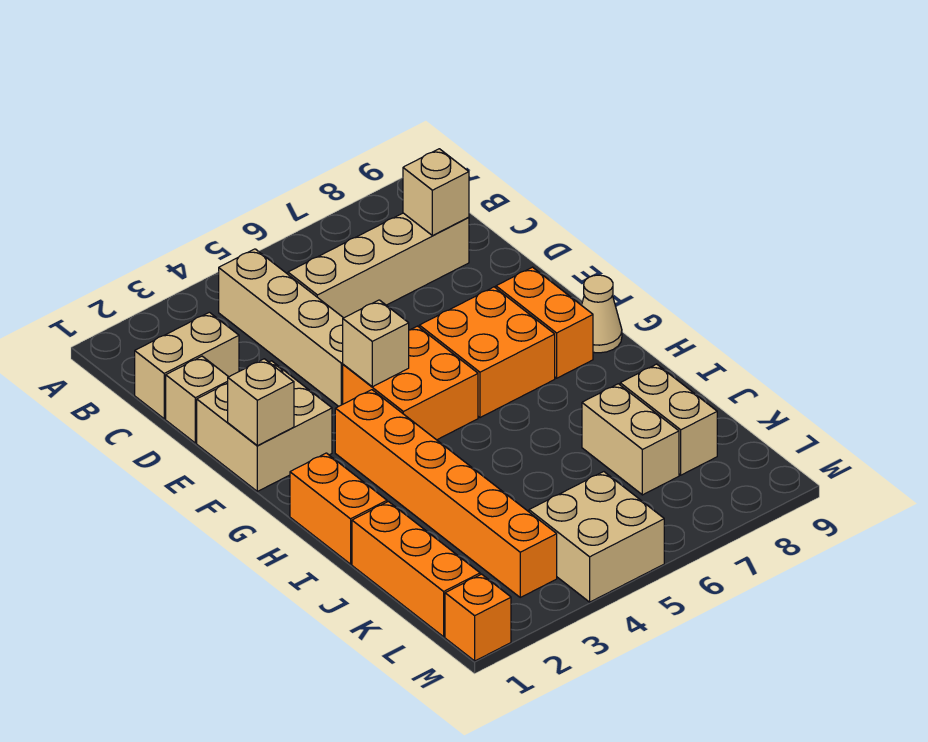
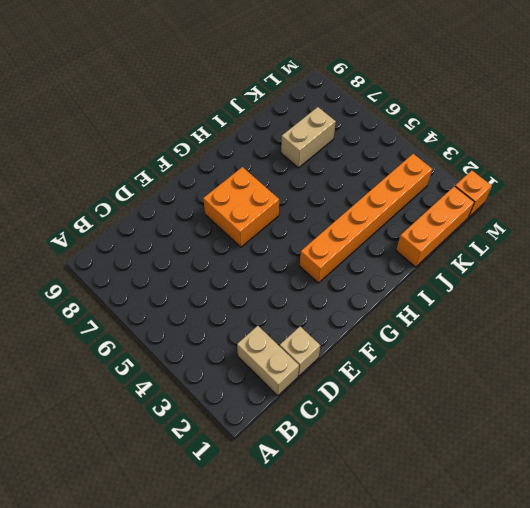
none -> tan brick B4:E4 level 1
none -> tan brick C5:C8 level 1
none -> tan brick E1:F2 level 1

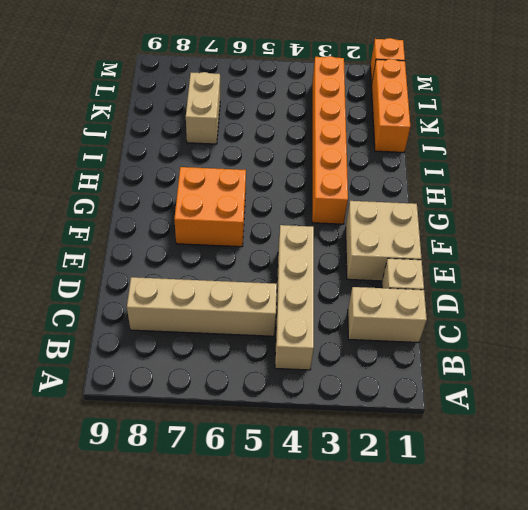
none -> orange brick F4:G5 level 1
none -> orange brick F8:G8 level 1
none -> tan cone G9 level 1

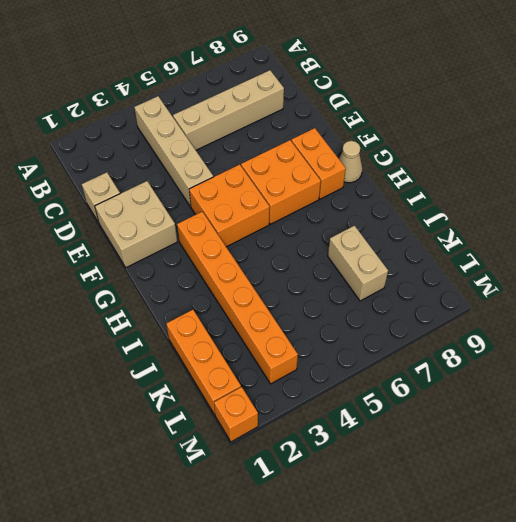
none -> tan brick C1:C2 level 1
none -> orange brick H1:I1 level 1
none -> tan brick J8:K8 level 1

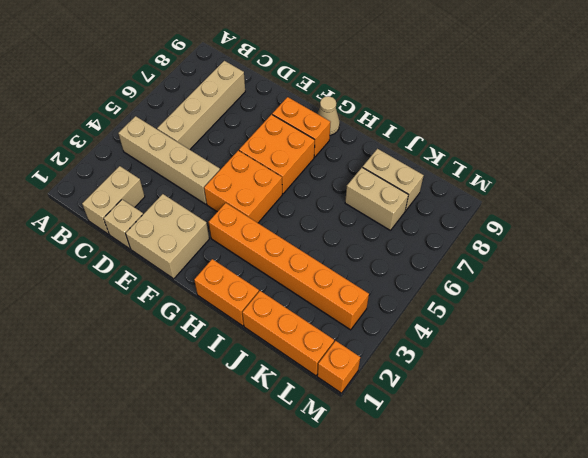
none -> tan brick L4:M5 level 1
none -> tan brick C8 level 2
none -> tan brick F1 level 2

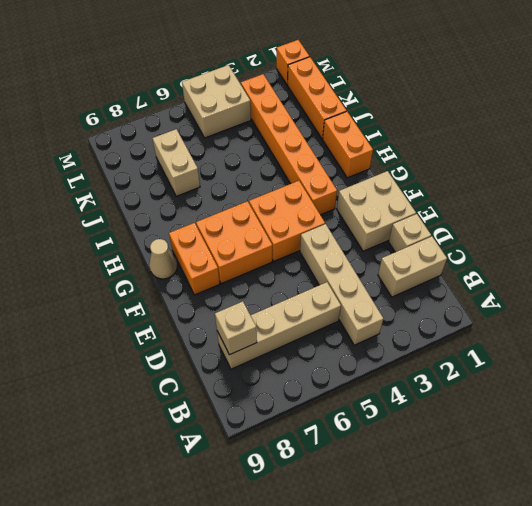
none -> tan brick J8:K8 level 1
none -> tan brick F1 level 2
none -> tan brick F4 level 2

